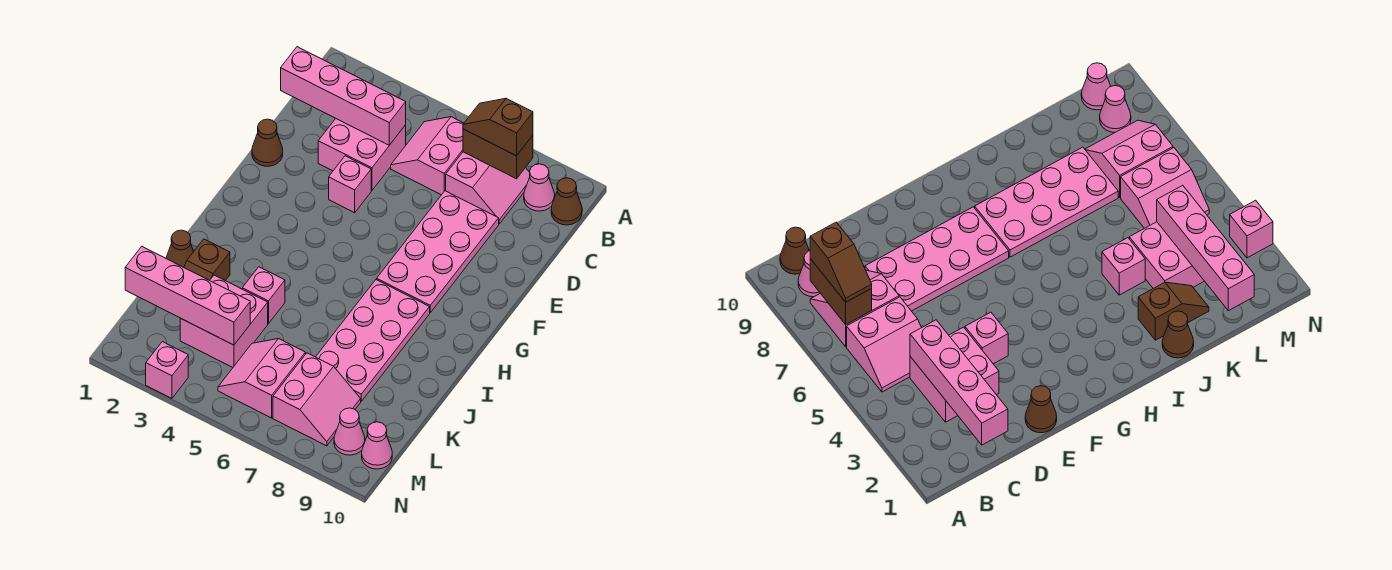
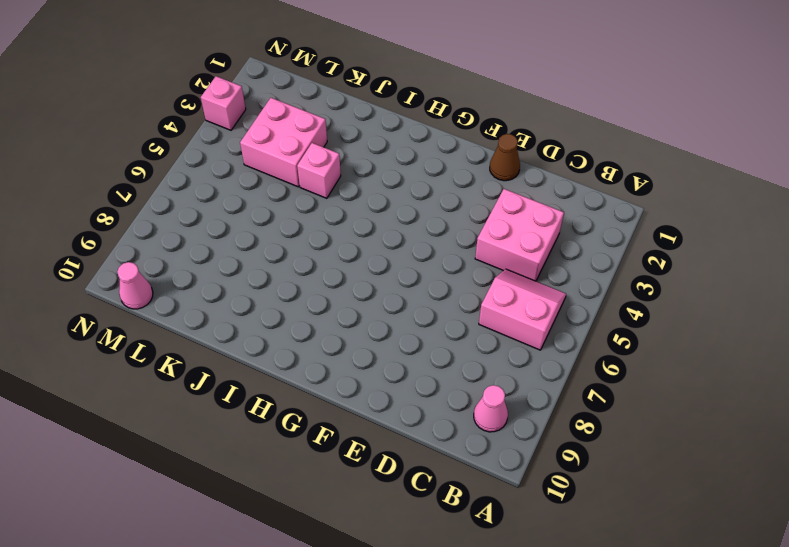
none -> pink slope B7:C8 level 1 top 7
none -> brown cone B10 level 1
none -> pink plate D7:G8 level 1

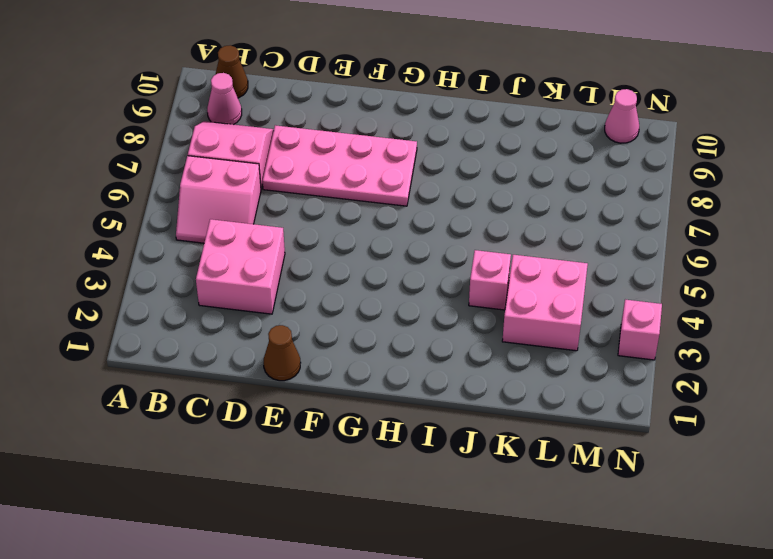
none -> pink brick E4 level 1
none -> pink plate H7:K8 level 1
none -> brown cone J1 level 1

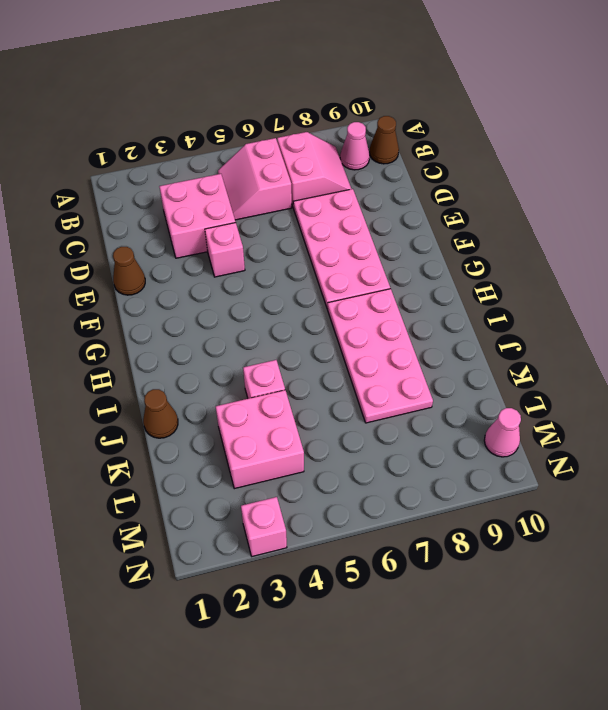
none -> brown slope J2:K2 level 1 top J
none -> pink slope L5:M6 level 1 top 6
none -> pink slope L7:M8 level 1 top 7

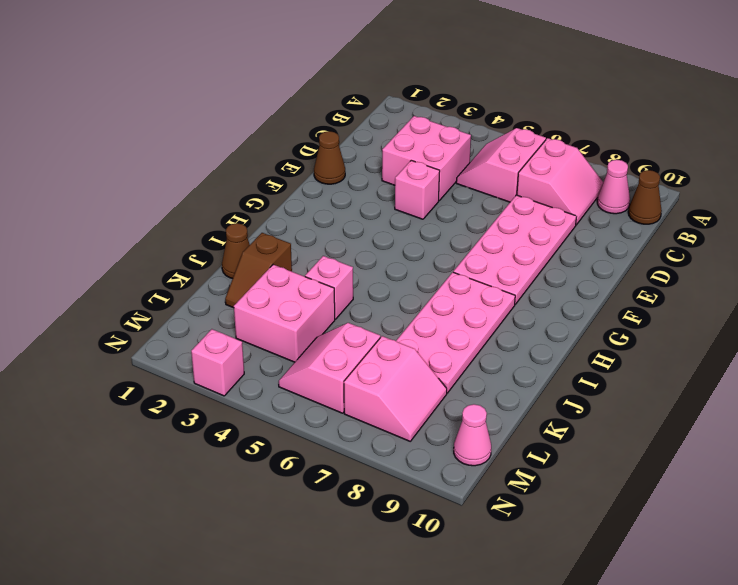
none -> pink cone M9 level 1
none -> brown brick B7:B8 level 2
none -> pink brick C1:C4 level 2

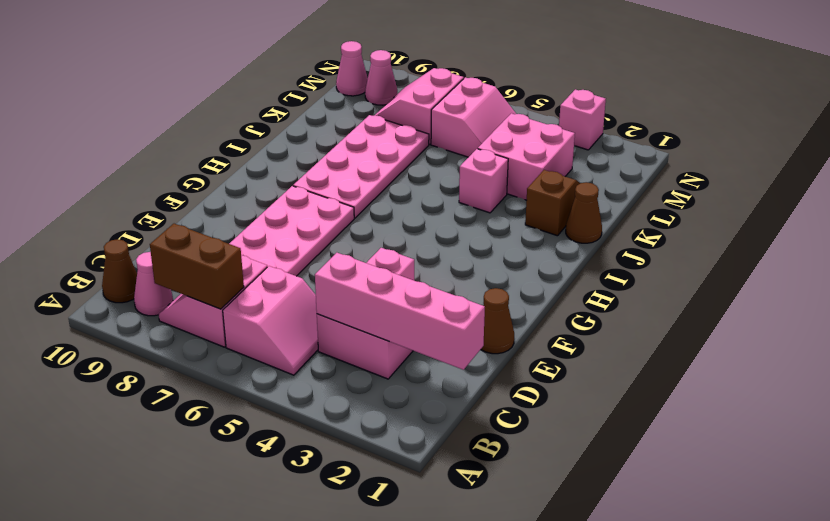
none -> pink brick L1:L4 level 2
none -> brown slope B7:B8 level 3 top 8

